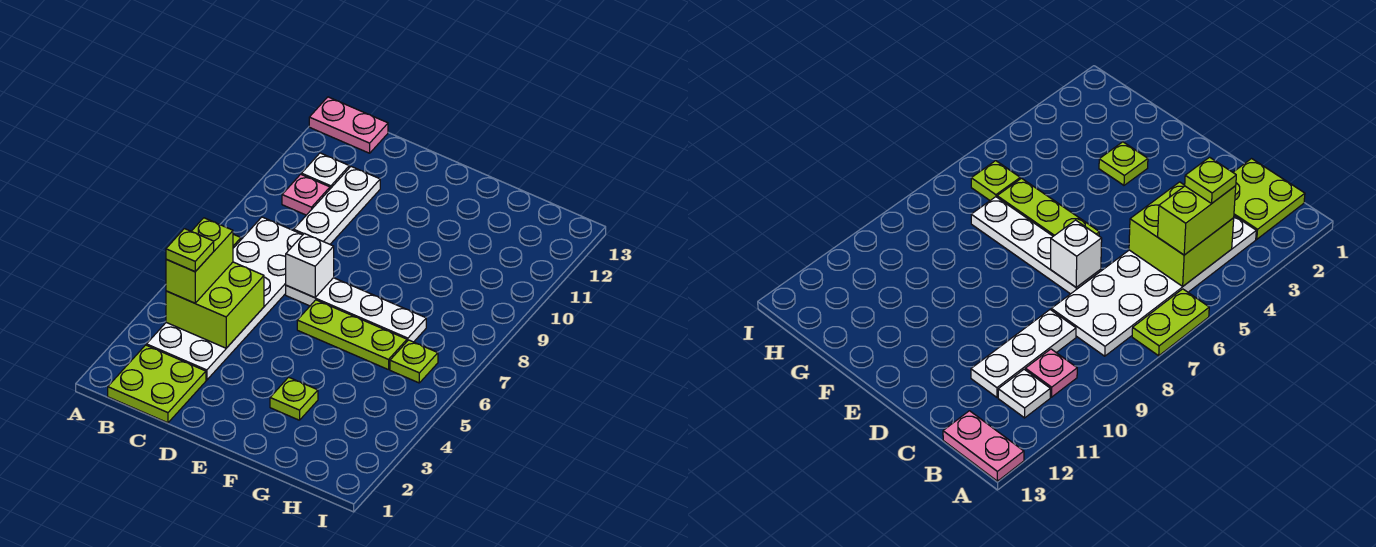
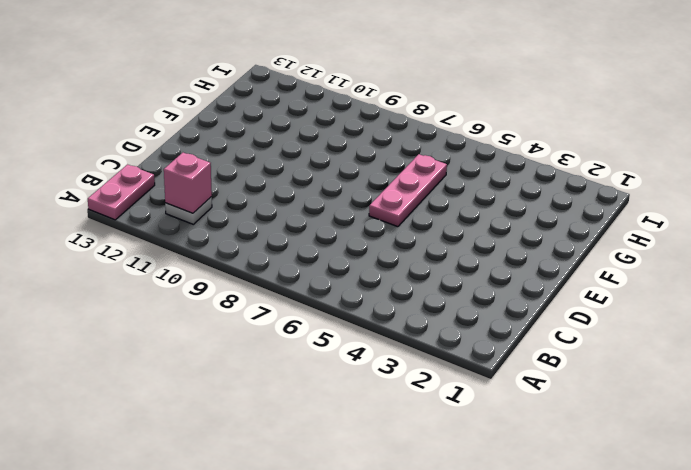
pink brick B11 level 2 -> none
pink plate E6:G6 level 1 -> lime plate E6:G6 level 1
none -> lime plate A6:A7 level 1
none -> lime plate B1:C2 level 1
none -> white plate B3:C8 level 1

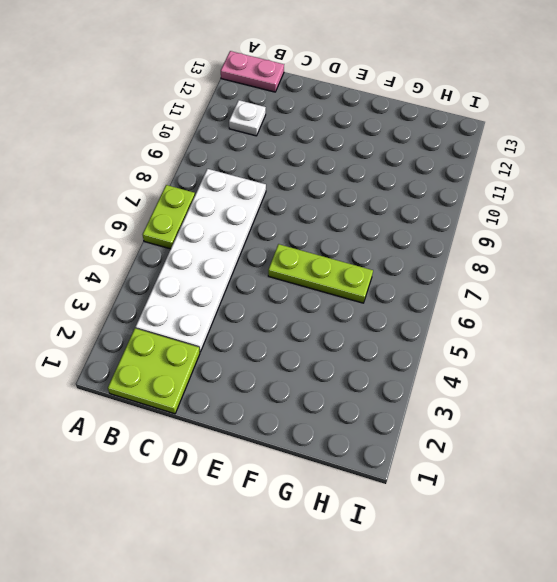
none -> pink plate B10 level 1
none -> white plate C9:C11 level 1
none -> white plate D7:G7 level 1

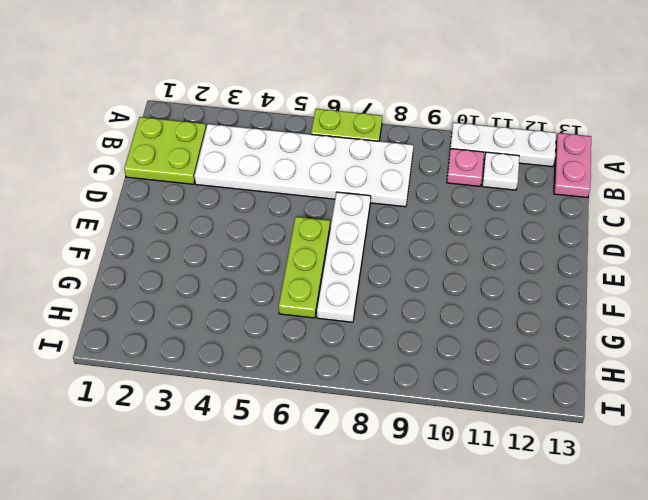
white plate A10:A12 level 1 -> white plate C9:C11 level 1
none -> lime plate F3 level 1
none -> lime plate H6 level 1
none -> lime brick B4:C5 level 2

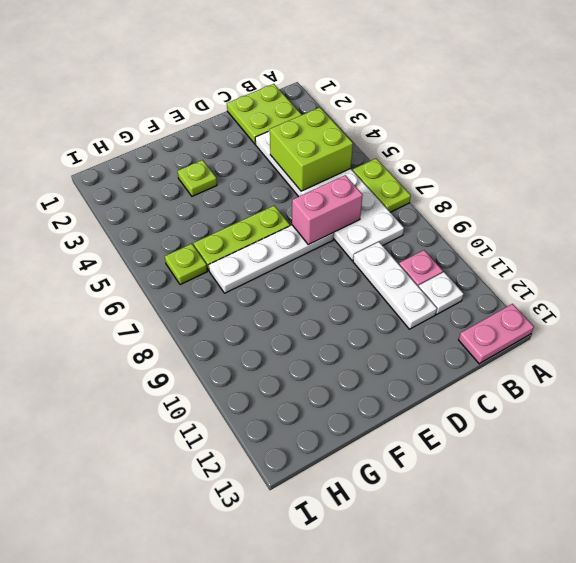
pink brick C7:D7 level 2 -> white brick D7 level 2
none -> lime brick B4:B5 level 3
none -> lime plate B4 level 4

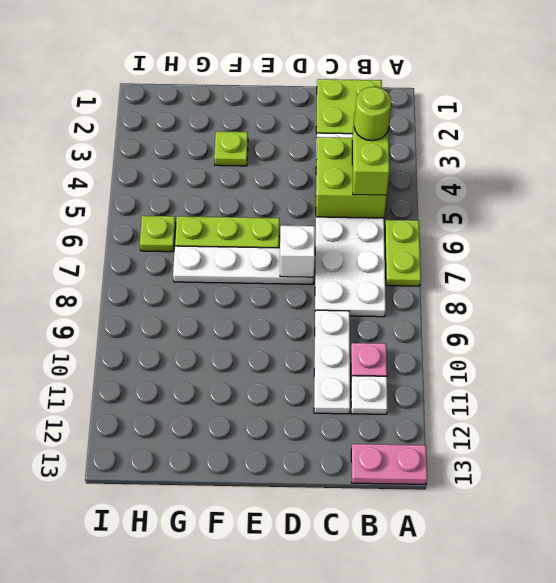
lime round brick B4 level 4 -> lime plate B4 level 4

